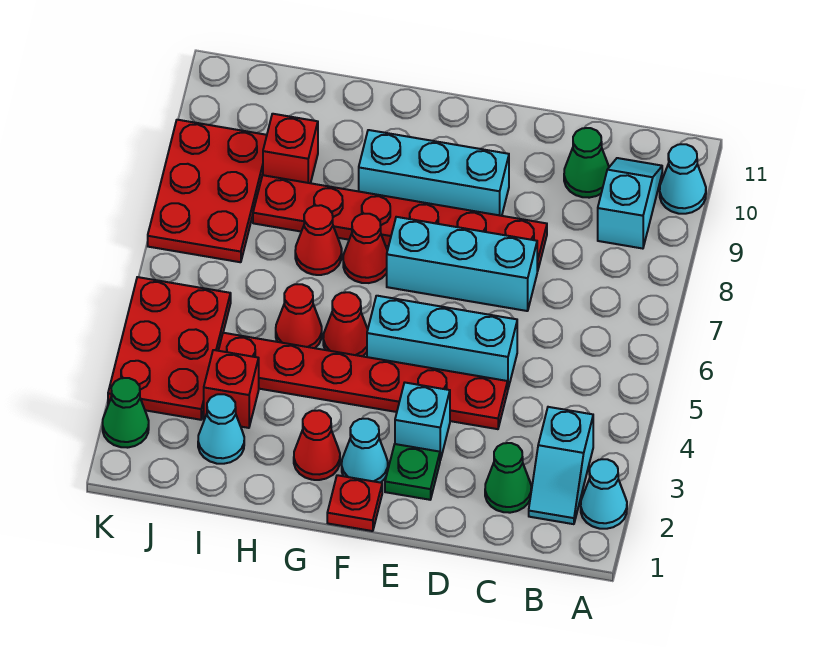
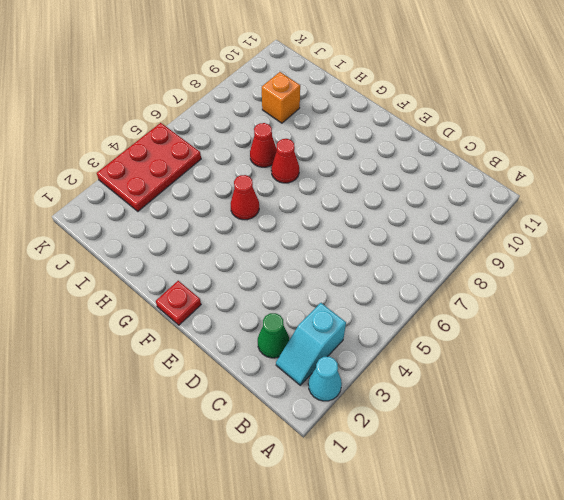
orange brick I9 level 1 -> red brick I9 level 1
none -> cyan cone A10 level 1
none -> cyan slope B9:B10 level 1 top 9
none -> green cone C10 level 1

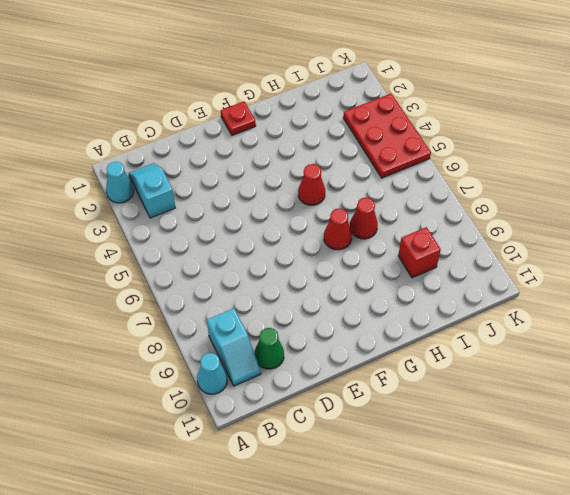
none -> green cone C2 level 1
none -> red plate D4:I4 level 1
none -> cyan brick D5:F5 level 1

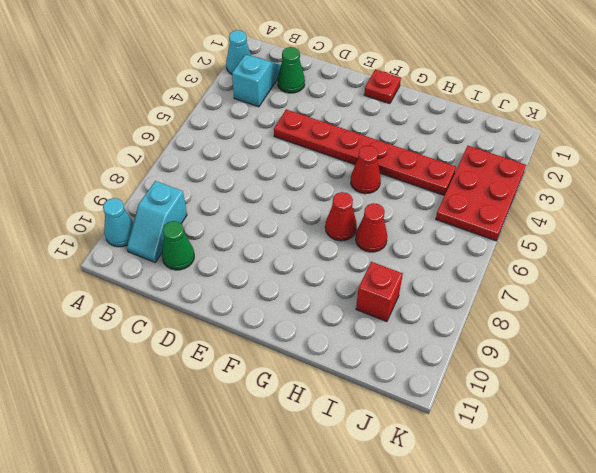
none -> cyan brick D5:F5 level 1
none -> cyan brick D7:F7 level 1
none -> red plate D8:I8 level 1

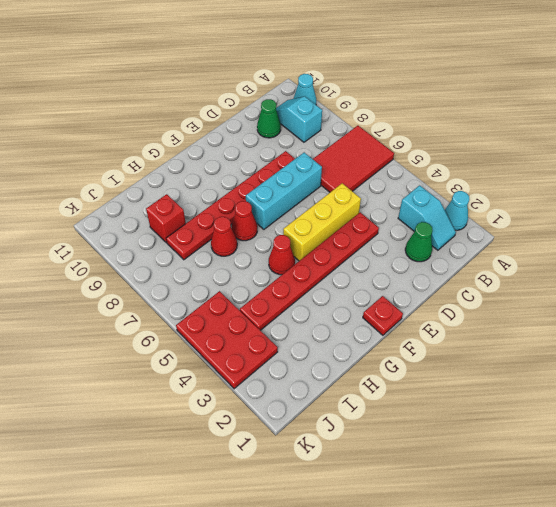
red tile A6:C7 level 1 -> none
yellow brick D5:F5 level 1 -> cyan brick D5:F5 level 1
none -> green plate E2 level 1
none -> cyan brick E3 level 1
none -> cyan brick E9:G9 level 1

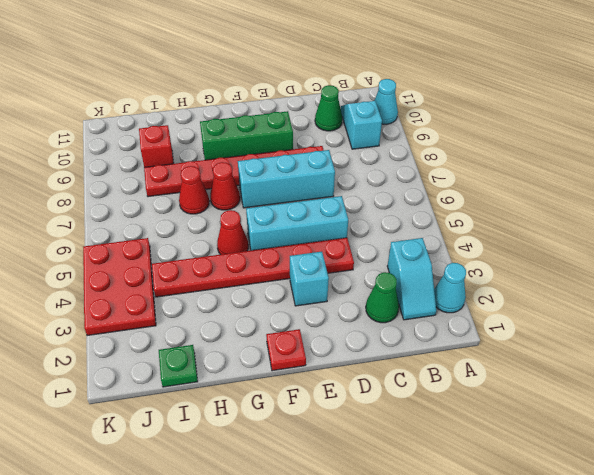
green brick E9:G9 level 1 -> cyan brick E9:G9 level 1
green plate I1 level 1 -> green plate E2 level 1
none -> cyan cone F2 level 1
none -> red cone G2 level 1
none -> red cone H5 level 1

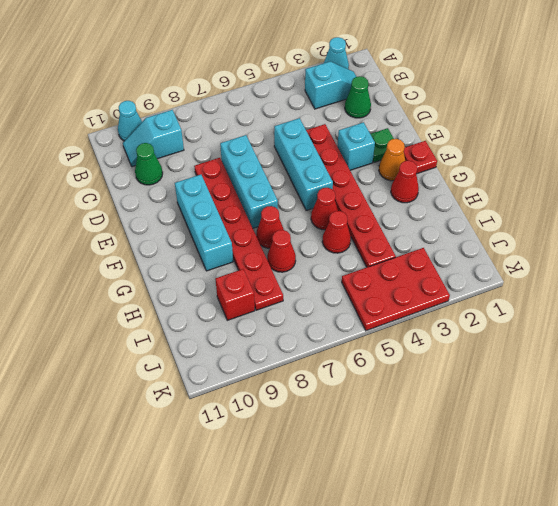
orange cone F2 level 1 -> cyan cone F2 level 1
none -> cyan cone I2 level 1
none -> red brick I3 level 1
none -> red plate J7:K9 level 1

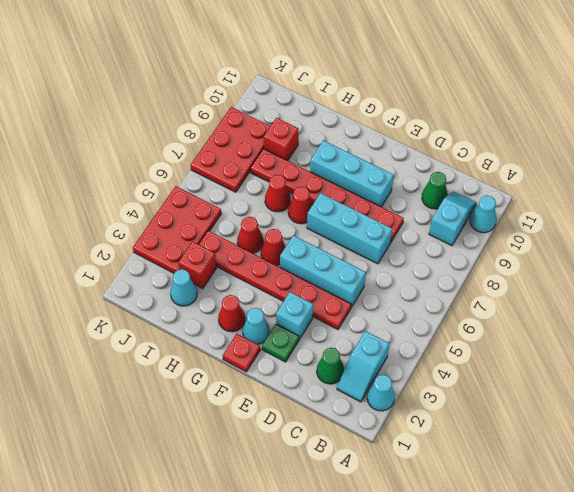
none -> green cone K2 level 1

